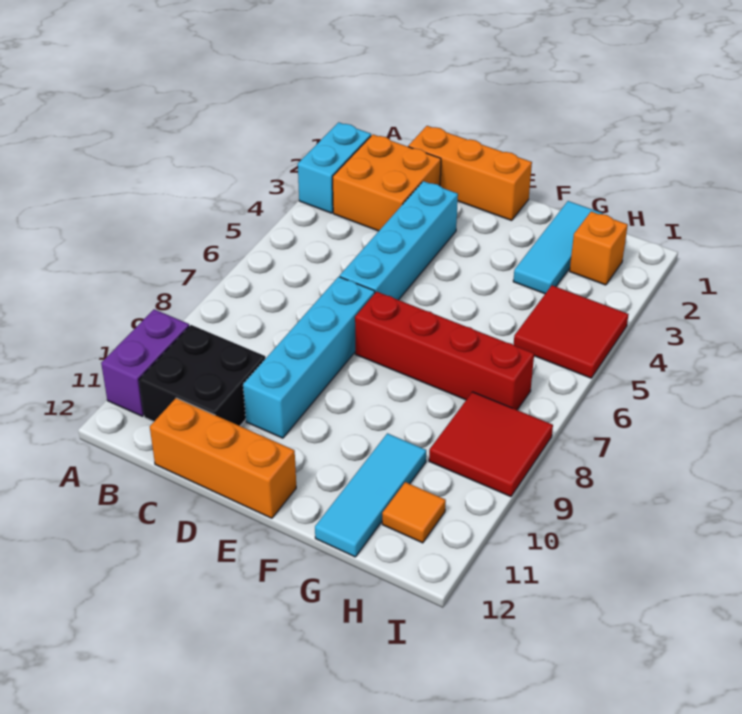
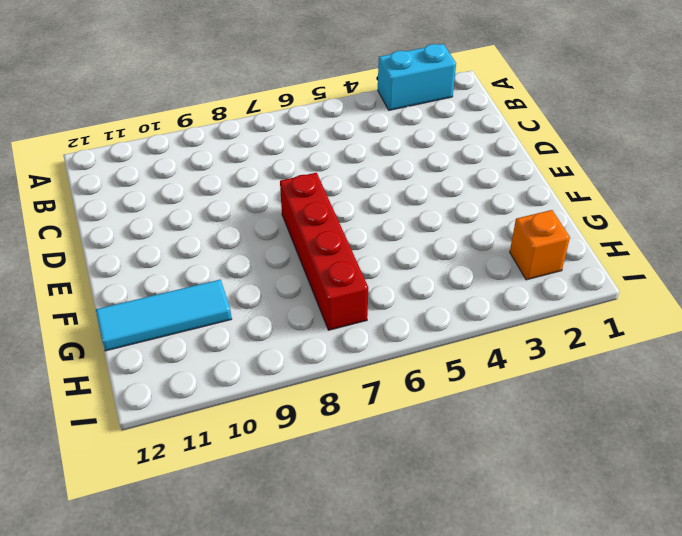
none -> purple brick A10:A11 level 1
none -> orange brick B2:C3 level 1
none -> black brick B10:C11 level 1

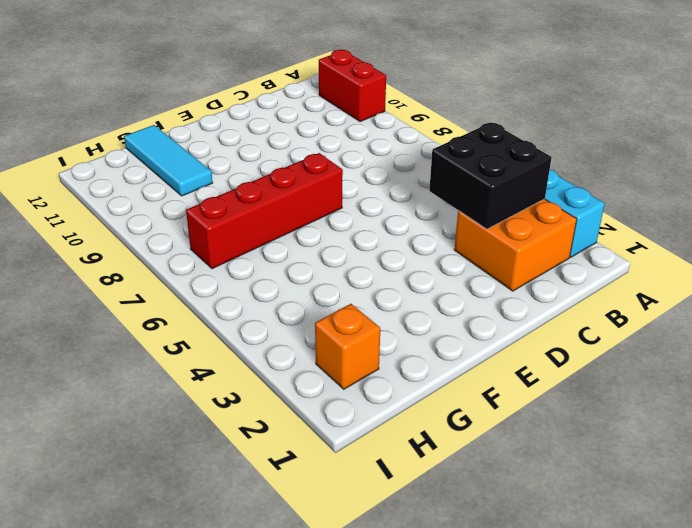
red brick A10:A11 level 1 -> purple brick A10:A11 level 1
black brick B3:C4 level 2 -> black brick B10:C11 level 1
none -> orange brick C1:E1 level 1
none -> orange brick C12:E12 level 1
none -> cyan brick D3:D6 level 1

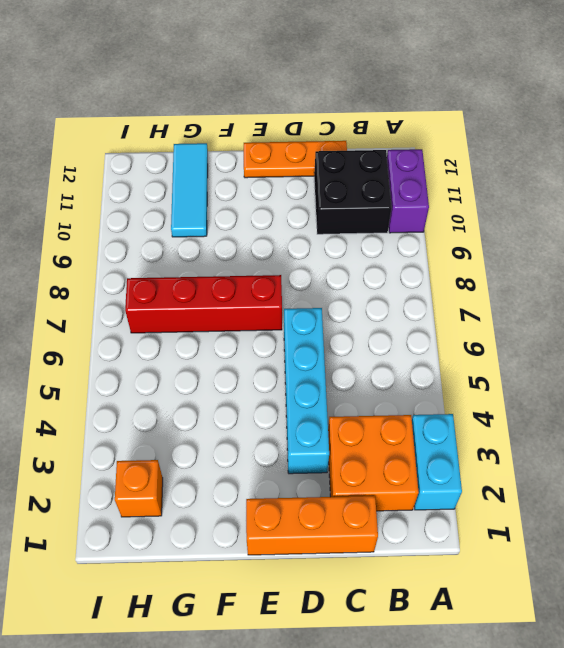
orange plate C12:E12 level 1 -> orange brick C12:E12 level 1
none -> cyan brick D7:D10 level 1
none -> cyan tile G1:G3 level 1
none -> red tile H4:I5 level 1

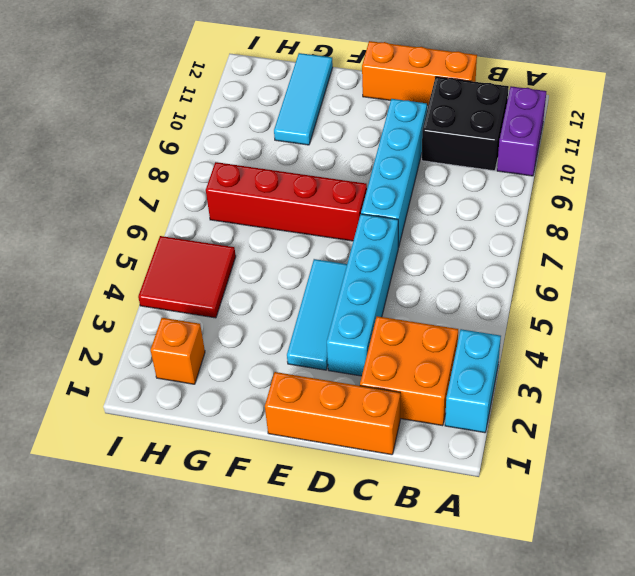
cyan tile E3:E5 level 1 -> cyan tile G1:G3 level 1
none -> red tile H8:I9 level 1
none -> orange tile H11 level 1

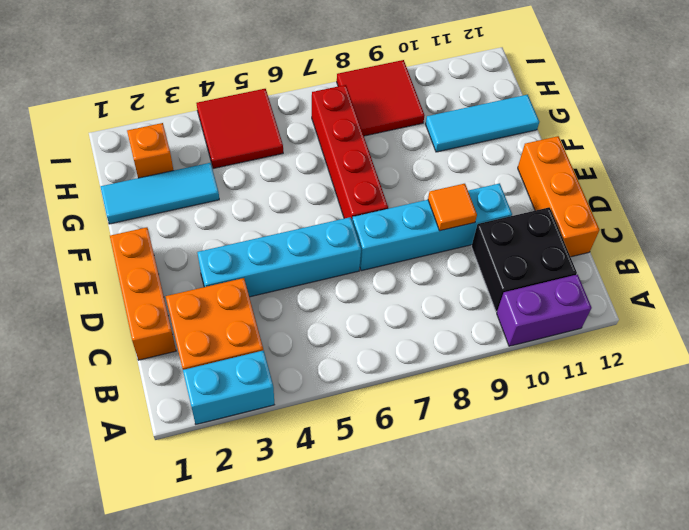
orange tile D9 level 2 -> orange tile H11 level 1

